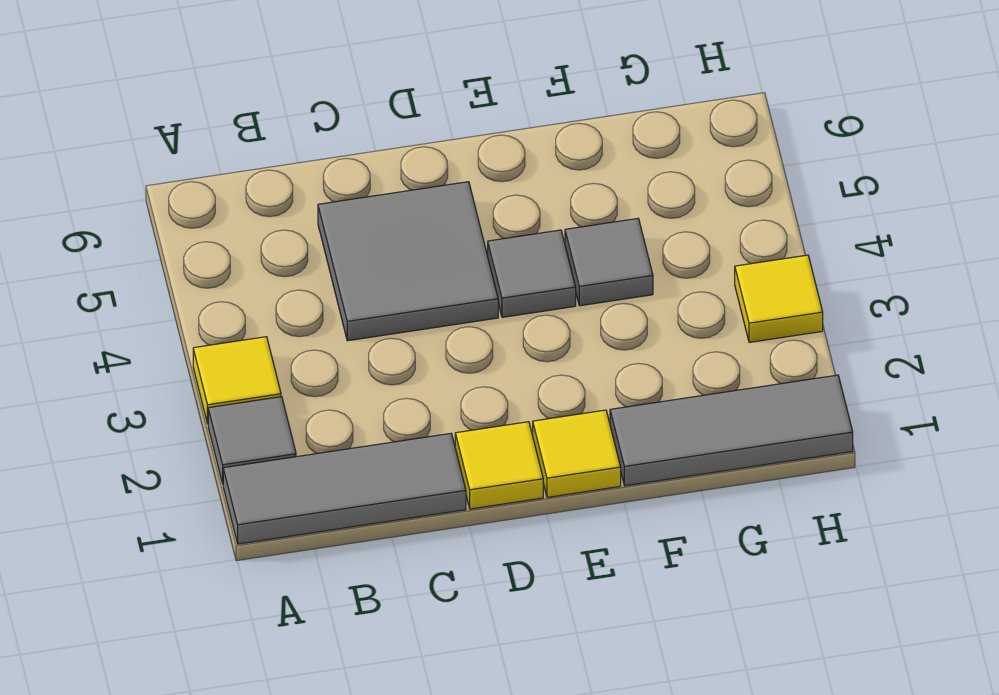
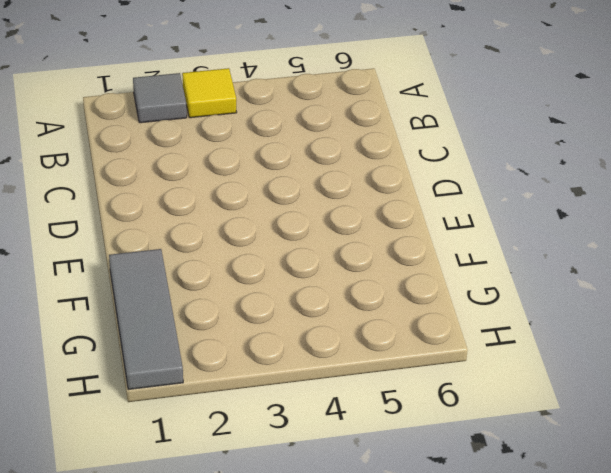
none -> grey tile A1:C1 level 1
none -> grey tile C4:D5 level 1

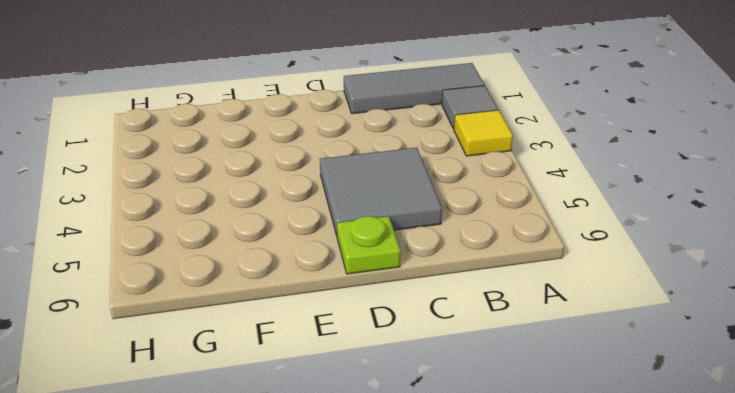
lime plate D6 level 1 -> none
none -> yellow tile D1 level 1
none -> yellow tile E1 level 1

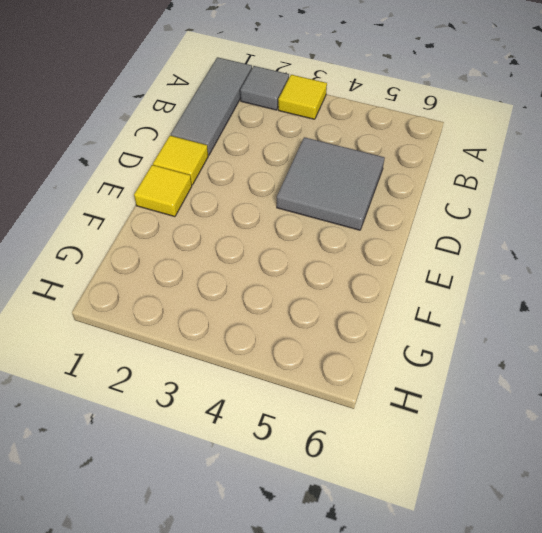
none -> grey tile E4 level 1
none -> grey tile F1:H1 level 1

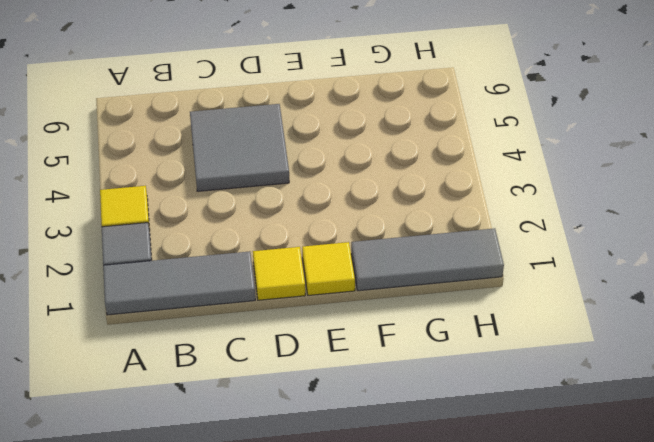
none -> grey tile E4 level 1
none -> grey tile F4 level 1

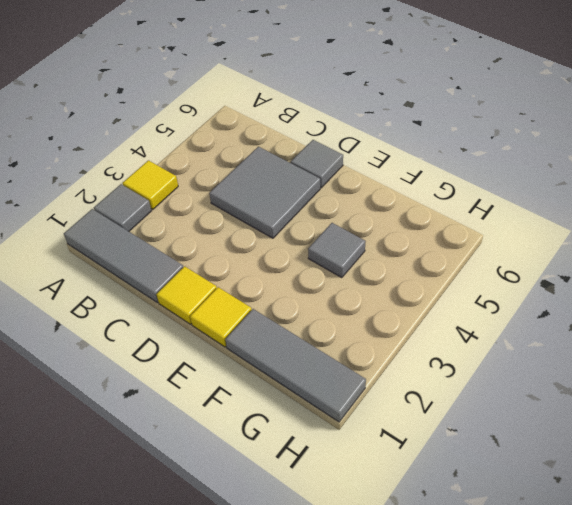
grey tile D6 level 1 -> grey tile E4 level 1
none -> yellow tile H3 level 1

